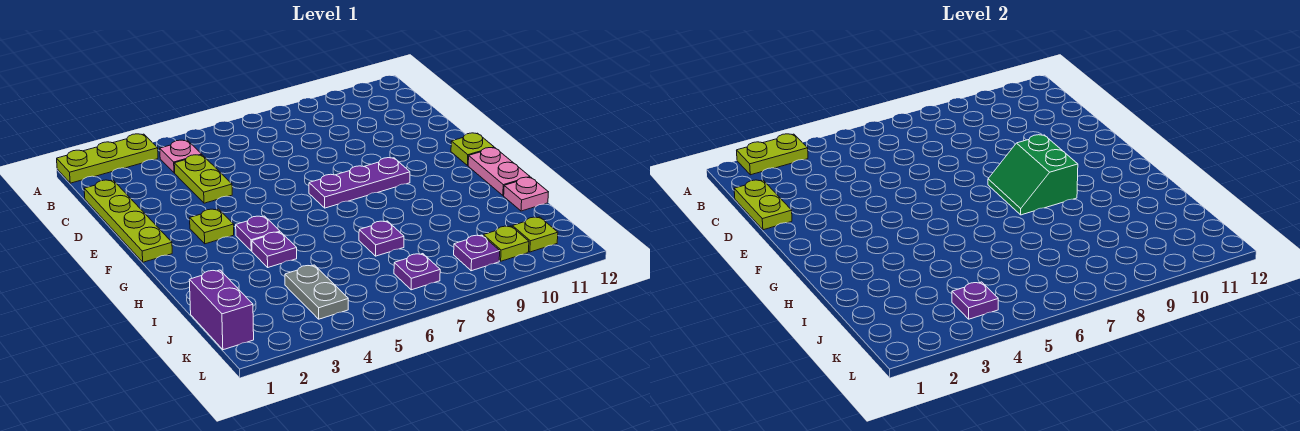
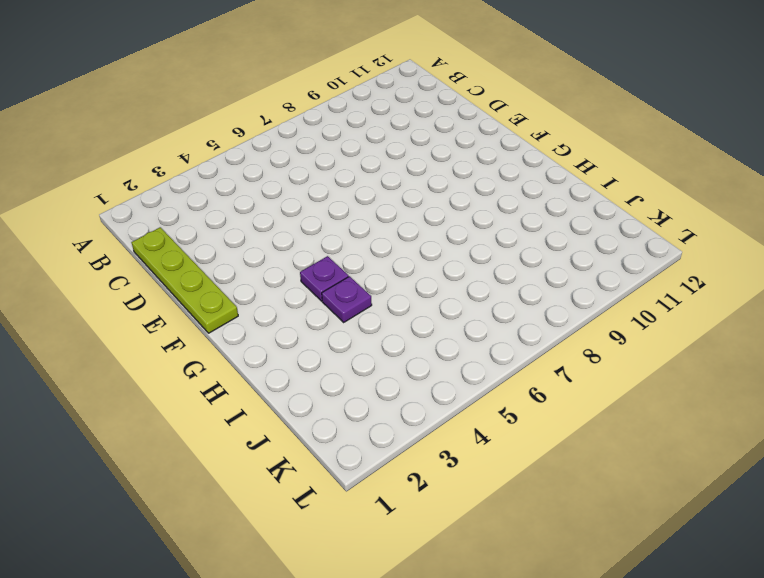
none -> lime plate A1:A3 level 1
none -> pink plate B4 level 1
none -> lime plate C4:D4 level 1

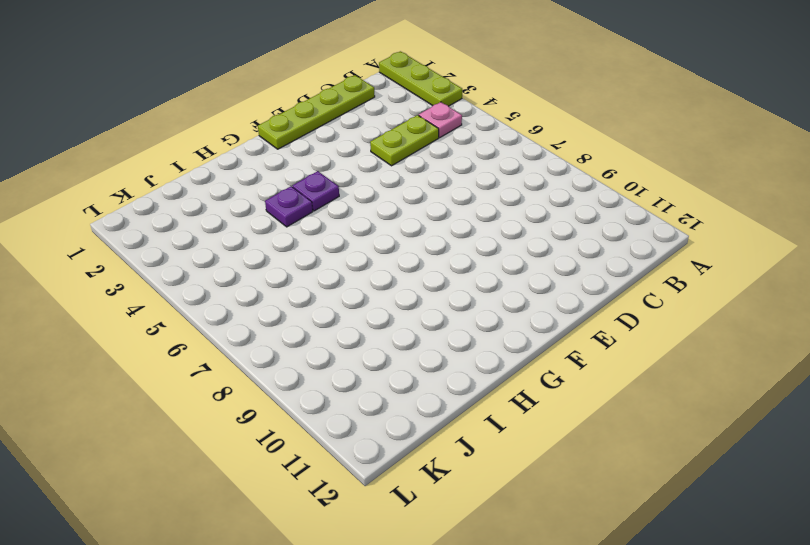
none -> lime plate F3 level 1
none -> purple plate F7:F9 level 1
none -> lime plate F12 level 1

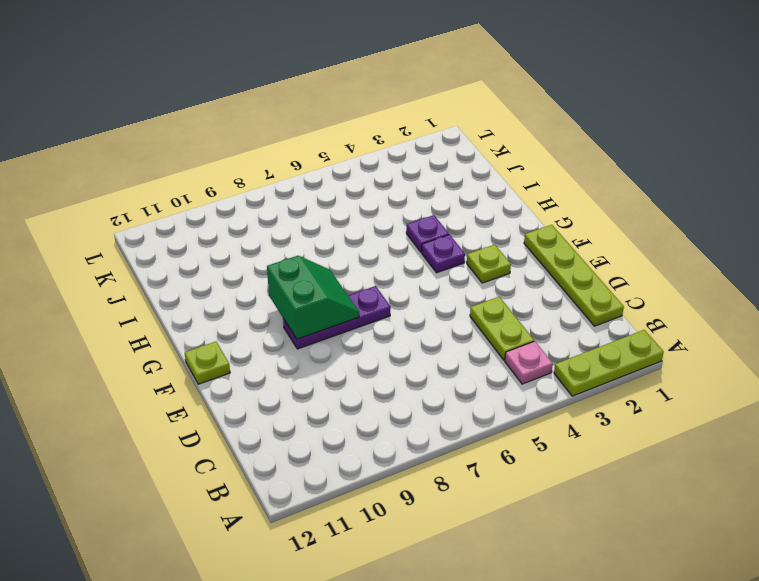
none -> pink plate G12:H12 level 1
none -> purple plate I7 level 1
none -> pink plate I12 level 1

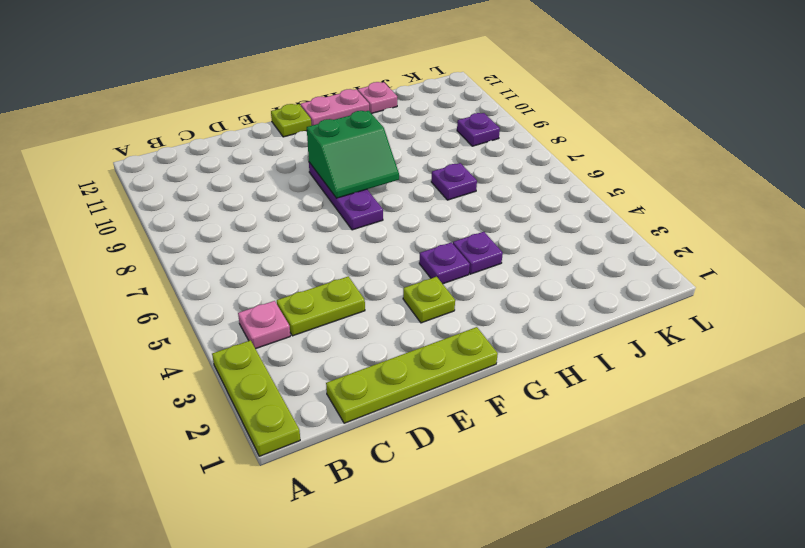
none -> purple brick J1:K1 level 1
none -> grey plate J4:K4 level 1
none -> purple plate K7 level 1

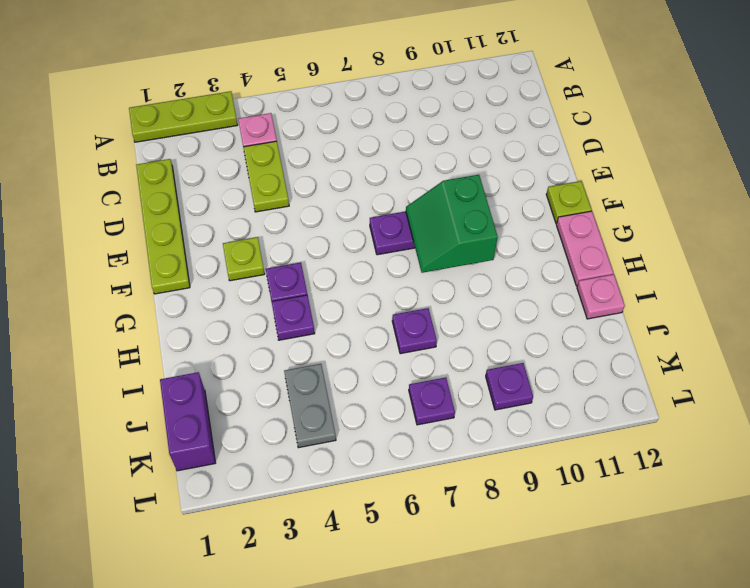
none -> lime plate K10 level 1
none -> lime plate K11 level 1
none -> lime plate A2:A3 level 2

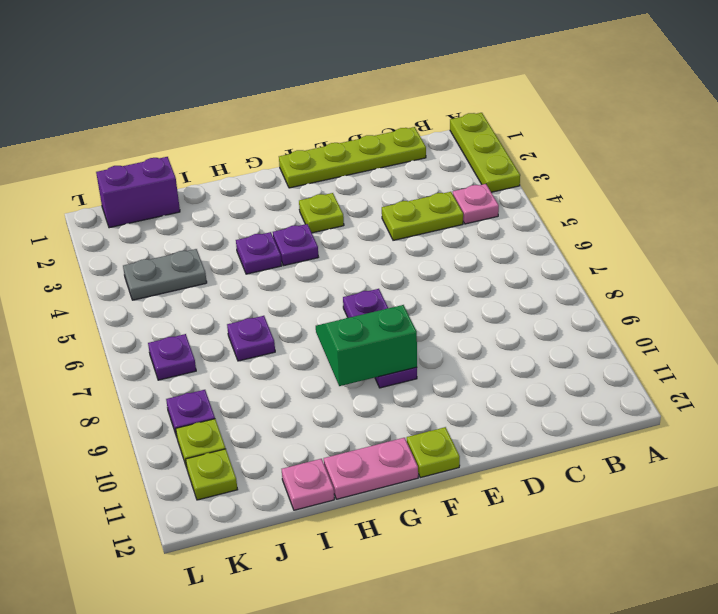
none -> lime plate A2:A3 level 2
none -> lime plate C1:D1 level 2
none -> purple plate K4 level 2

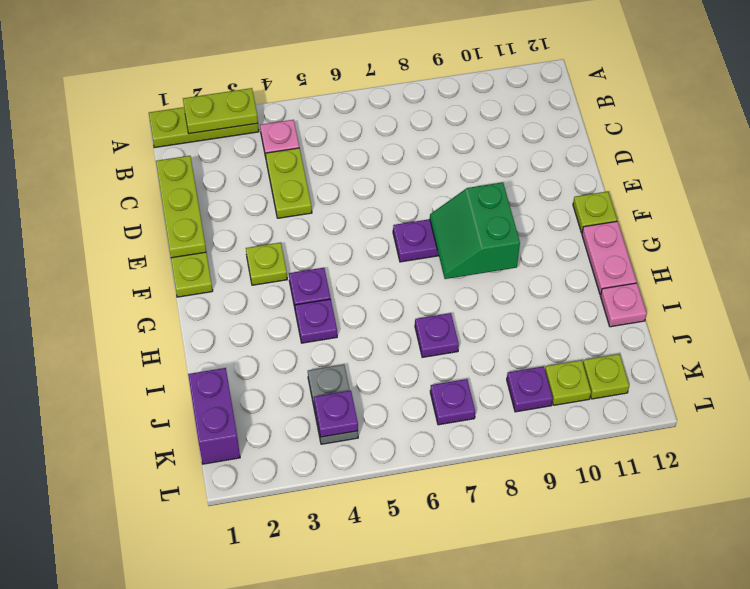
lime plate C1:E1 level 2 -> lime plate C1:D1 level 2

